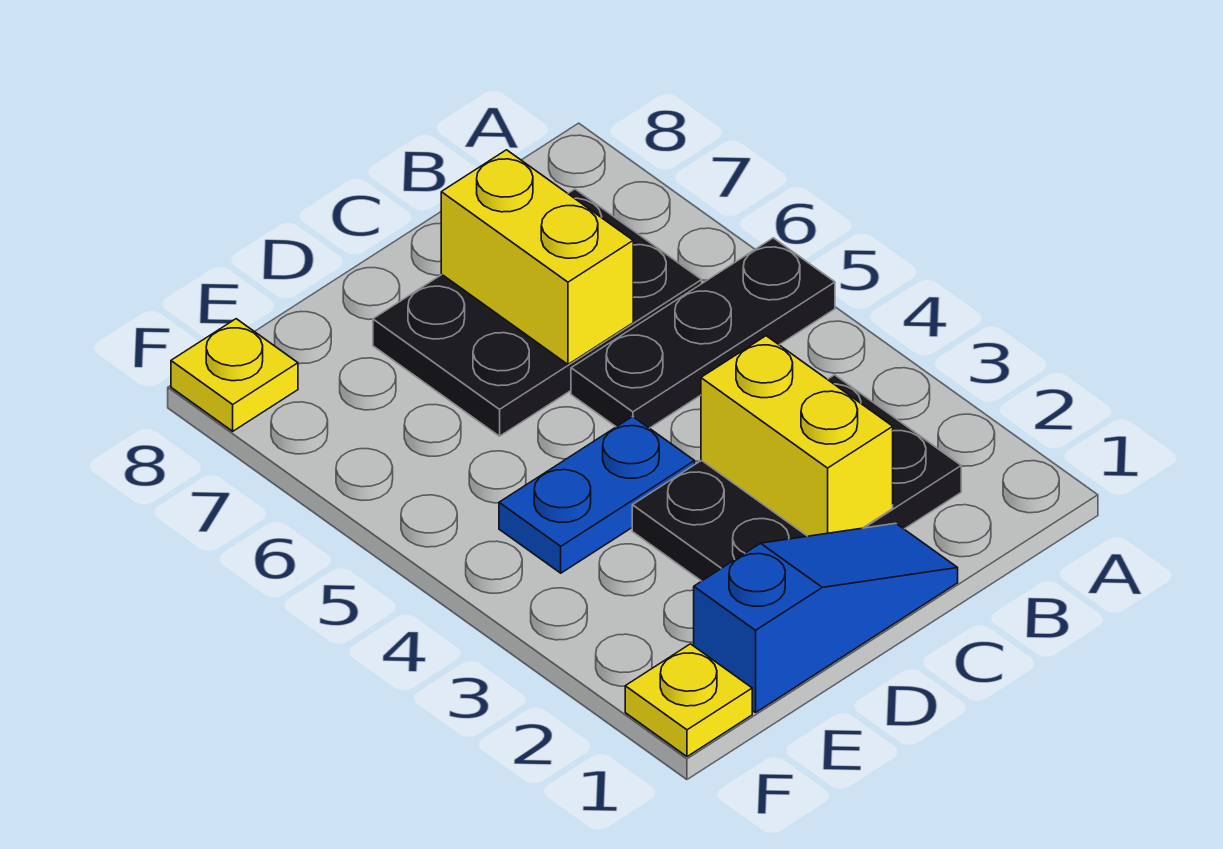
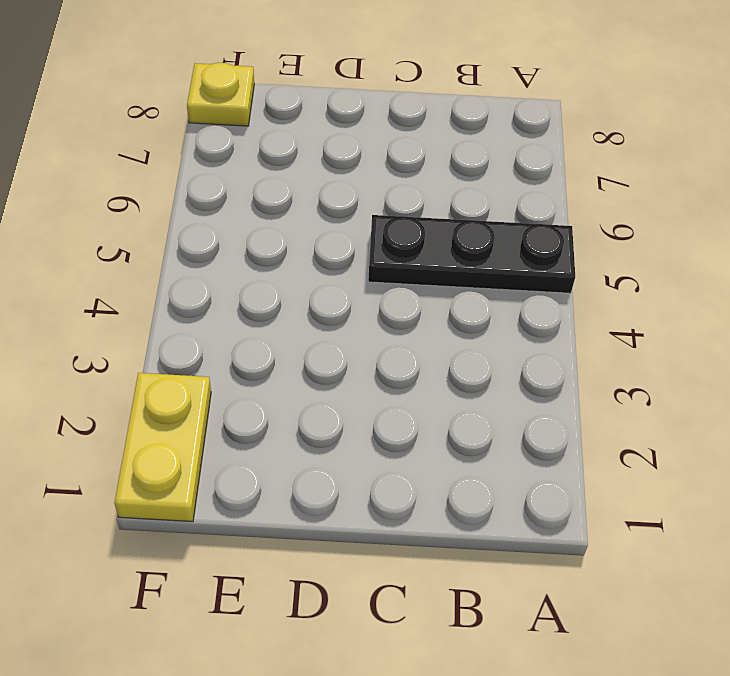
yellow plate F1:F2 level 1 -> yellow plate F1 level 1
none -> black plate B2:D3 level 1
none -> black plate B6:D7 level 1

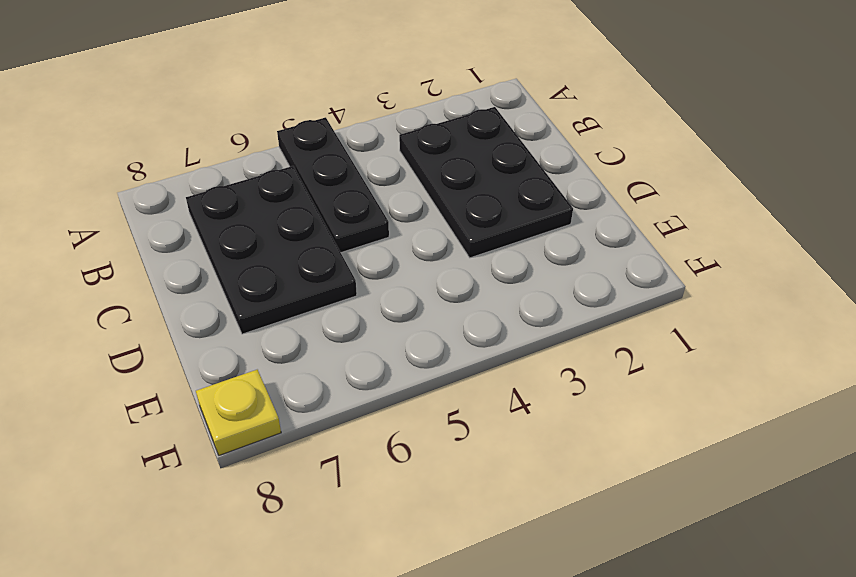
none -> blue slope C1:E1 level 1 top E
none -> blue plate D4:E4 level 1

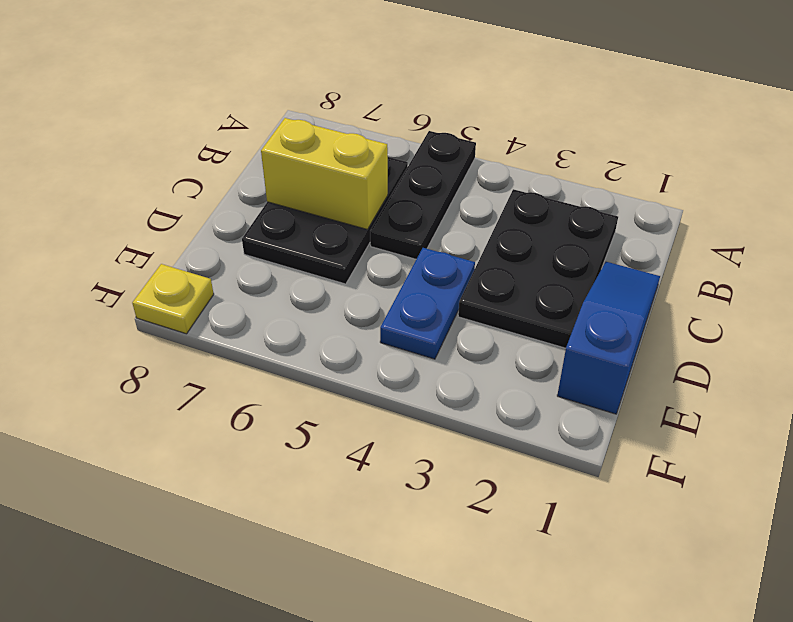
none -> yellow plate F1 level 1
none -> yellow brick C2:C3 level 2

